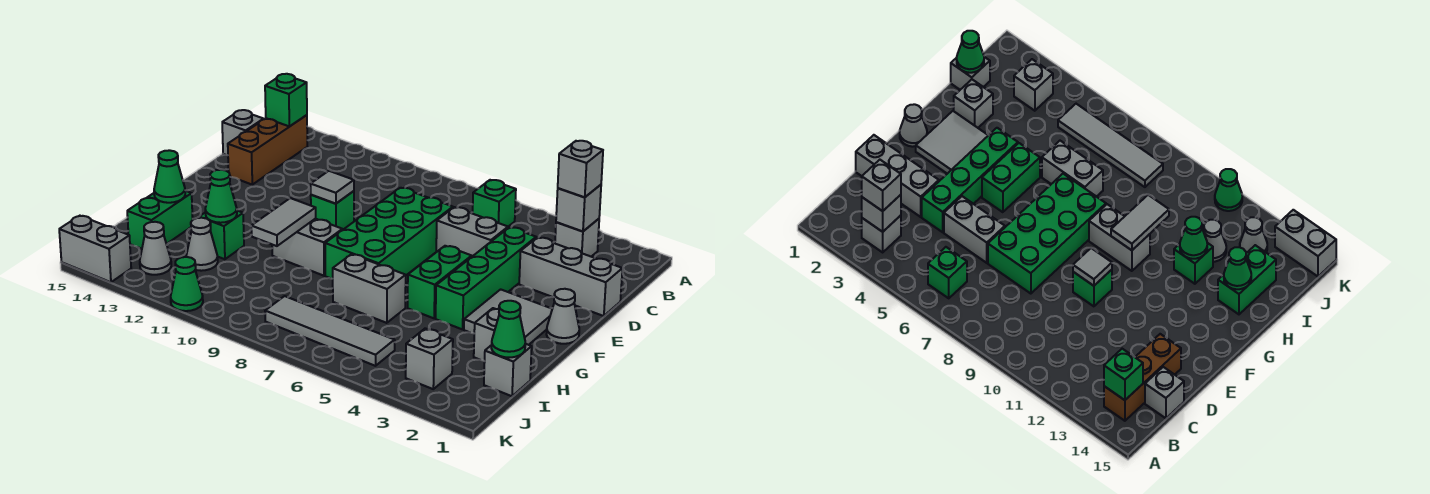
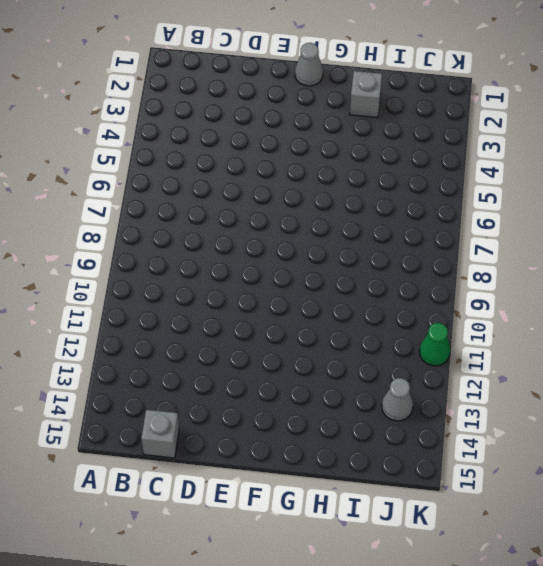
none -> grey brick B3 level 1
none -> green brick B6 level 1
none -> brown brick B14:D14 level 1
none -> grey brick D1:D3 level 1

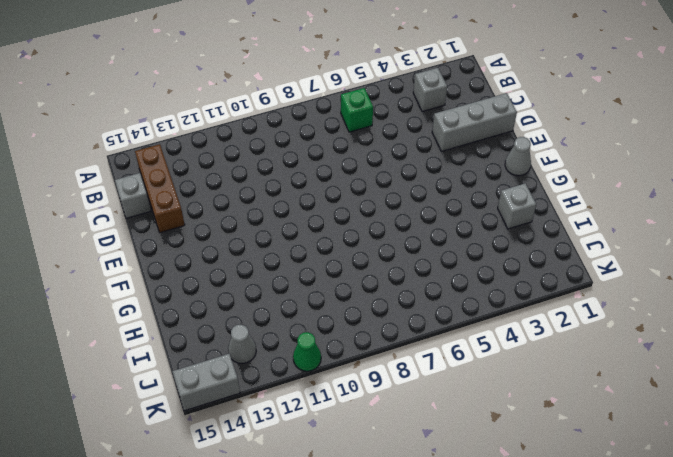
none -> green brick D4:G4 level 1
none -> grey brick D5:D6 level 1
none -> green brick D7:G8 level 1
none -> green brick E10 level 1

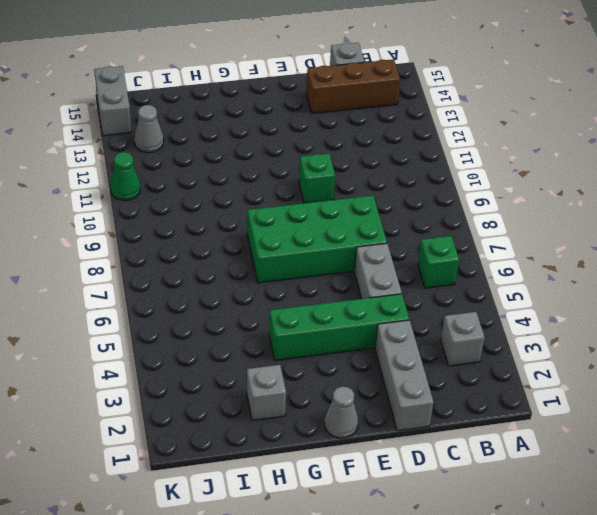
none -> grey tile F2:G3 level 1
none -> green brick F5:G5 level 1
none -> grey brick G9:G10 level 1
none -> grey brick H6:H7 level 1

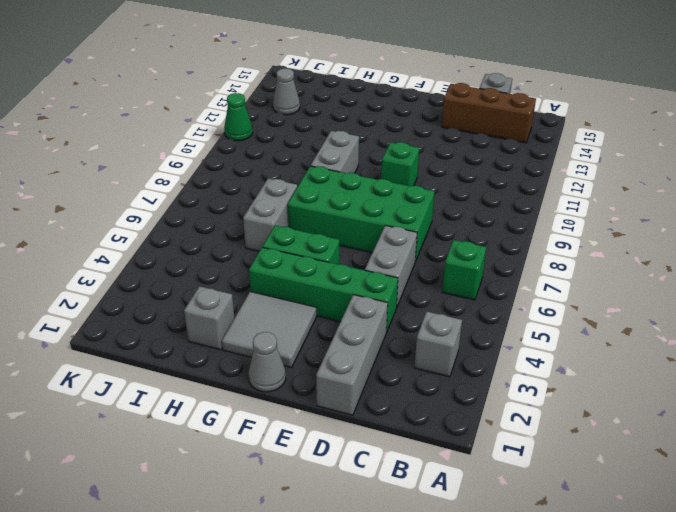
none -> green brick H12 level 1
none -> green brick H14:I14 level 1
none -> grey brick I1 level 1
none -> grey cone I12 level 1

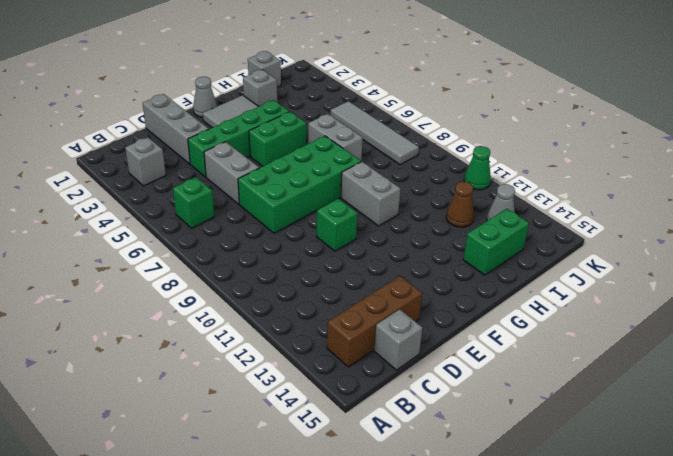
brown cone I12 level 1 -> grey cone I12 level 1
none -> green brick H12 level 1
none -> grey brick J3 level 1
none -> grey brick K14:K15 level 1
none -> grey brick B3 level 2

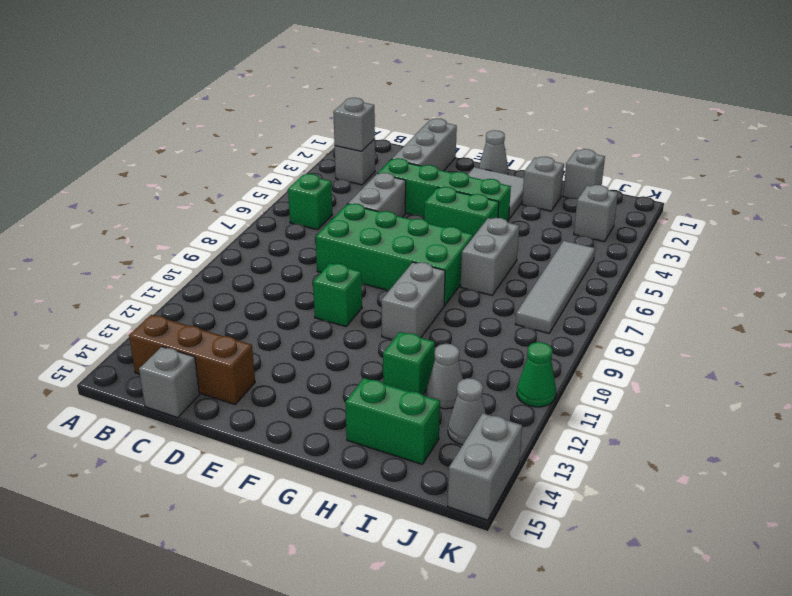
none -> green brick B14 level 2
none -> grey tile E10 level 2
none -> grey tile G10:H10 level 2
none -> green cone H12 level 2

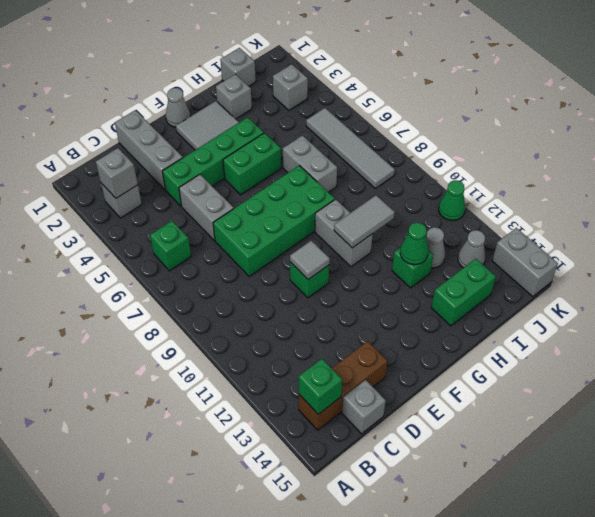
none -> green cone H14 level 2
none -> green cone I1 level 2
none -> grey brick B3 level 3

